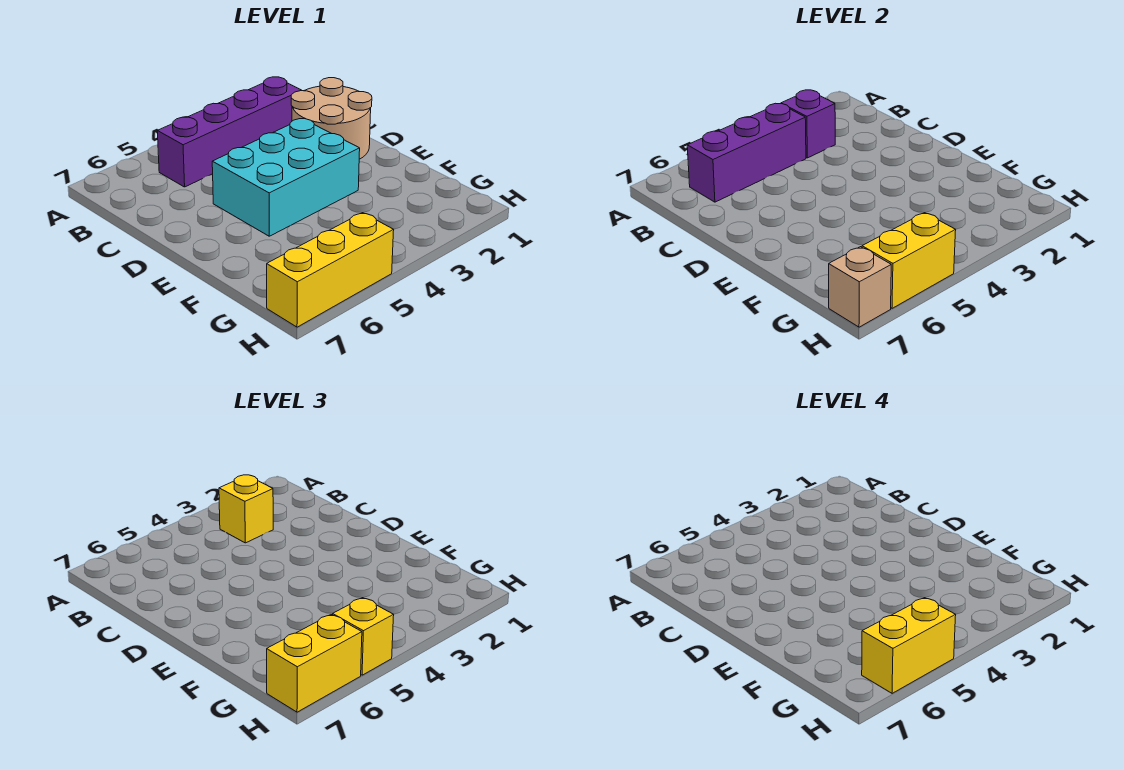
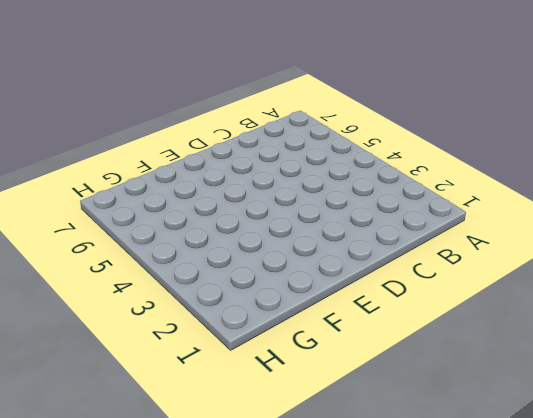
none -> purple brick B2:B5 level 1
none -> tan round brick C1:D2 level 1
none -> cyan brick D3:E5 level 1

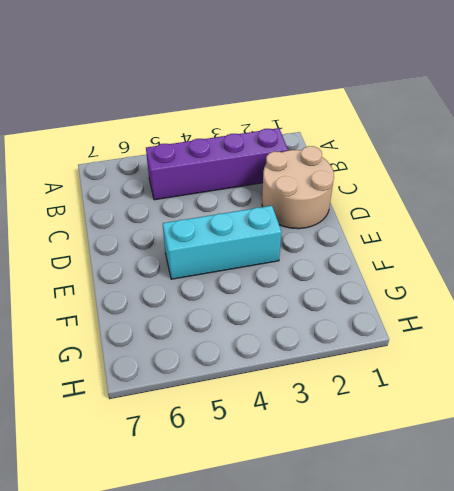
cyan brick E3:E5 level 1 -> cyan brick D3:E5 level 1
none -> yellow brick H5:H7 level 1
none -> purple brick B3 level 2
none -> purple brick B4:B6 level 2

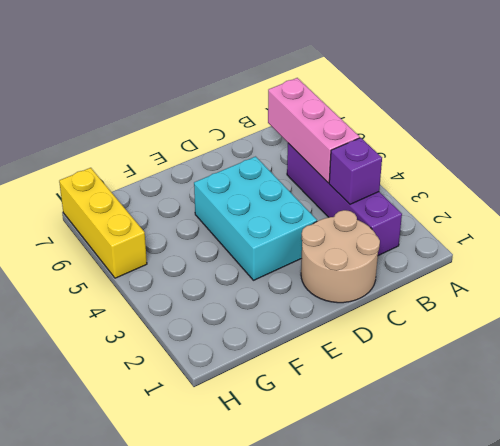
pink brick B4:B6 level 2 -> purple brick B4:B6 level 2
none -> yellow brick H5:H6 level 2
none -> tan brick H7 level 2
none -> yellow brick B3 level 3

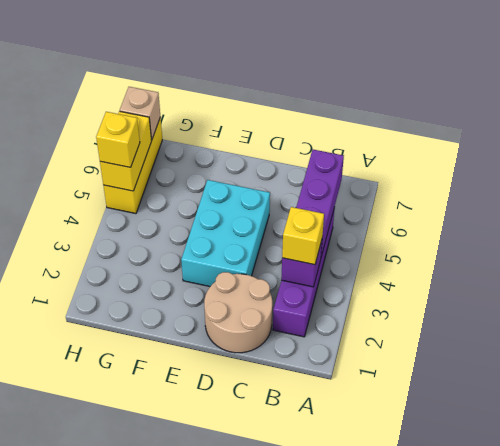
none -> yellow brick H6:H7 level 3
none -> yellow brick H5:H6 level 4

